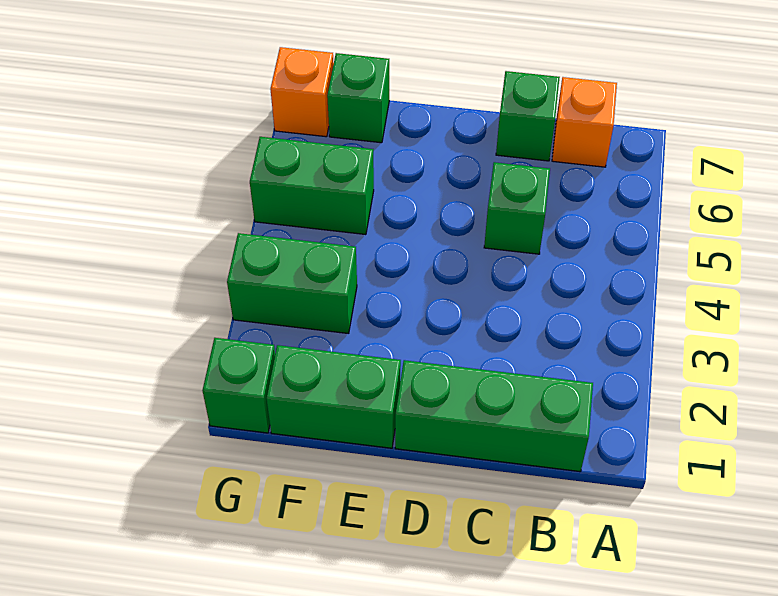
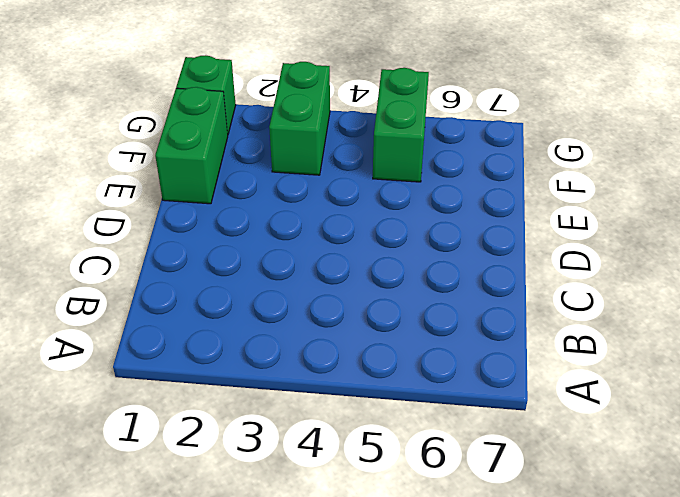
none -> green brick B1:D1 level 1
none -> orange brick B7 level 1

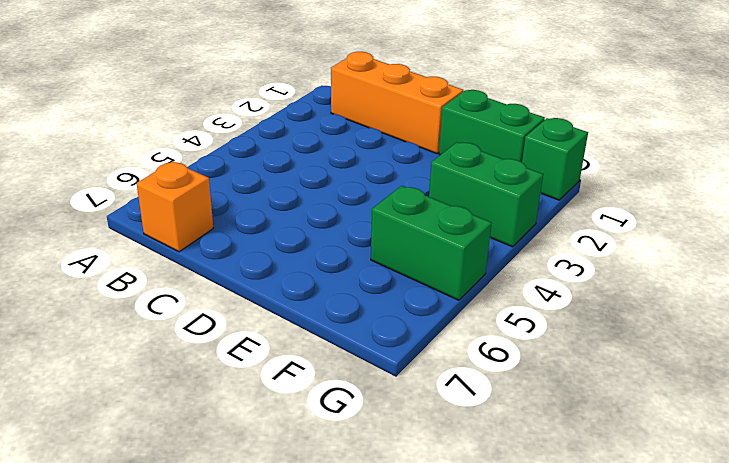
orange brick B1:D1 level 1 -> green brick B1:D1 level 1
none -> green brick C5 level 1
none -> green brick C7 level 1

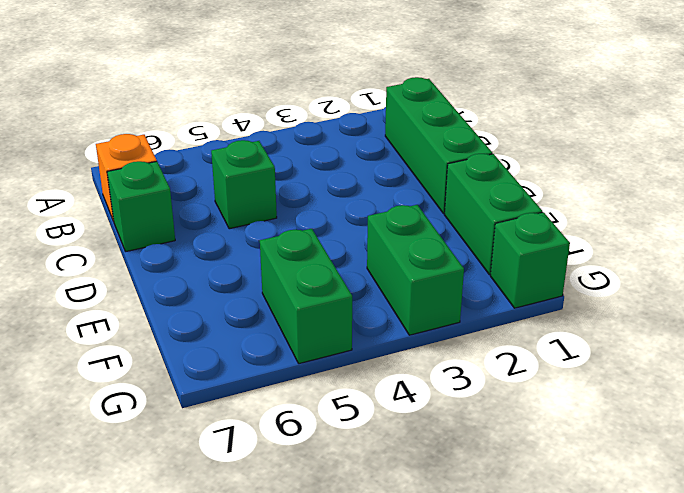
none -> green brick F7 level 1
none -> orange brick G7 level 1

